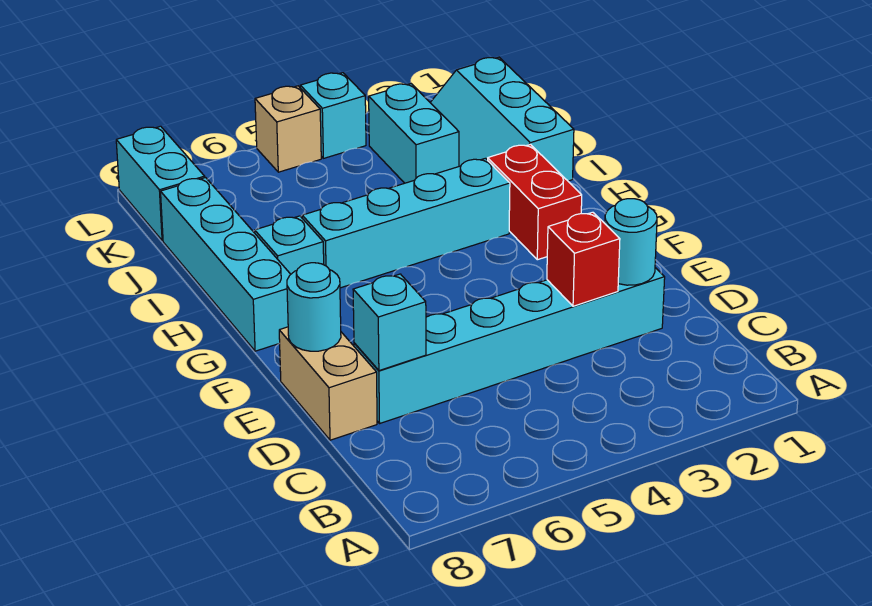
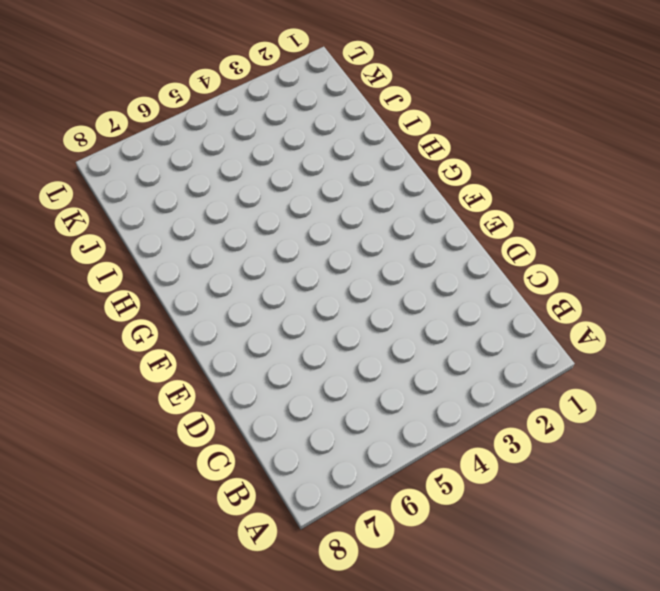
none -> cyan brick D2:D7 level 1
none -> tan brick D8:E8 level 1
none -> red brick G2:H2 level 1

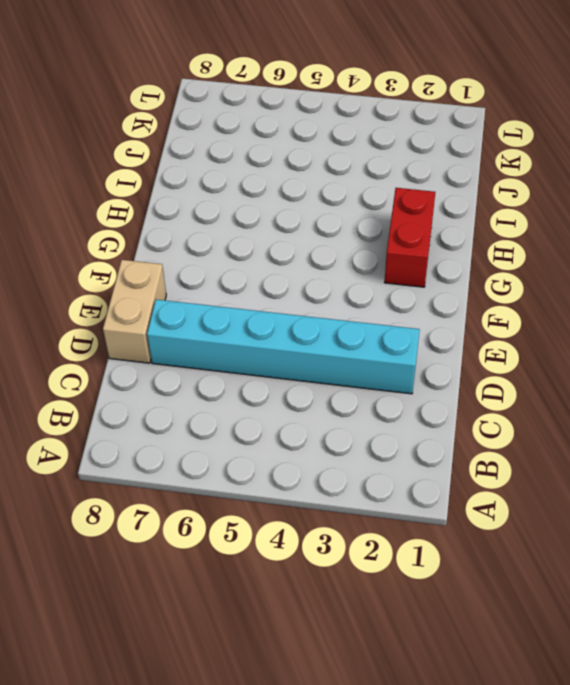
none -> cyan brick G8:J8 level 1
none -> cyan brick H3:H6 level 1
none -> cyan brick H7 level 1

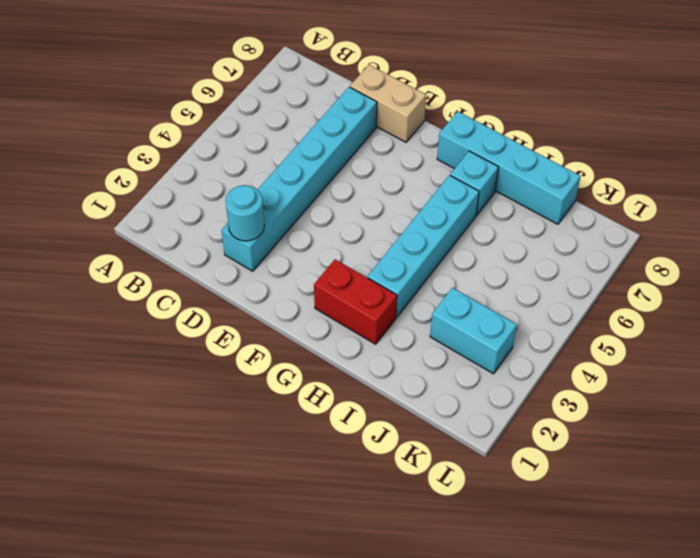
none -> cyan slope I1:K2 level 1 top 1
none -> cyan brick K8:L8 level 1
none -> cyan brick L4 level 1

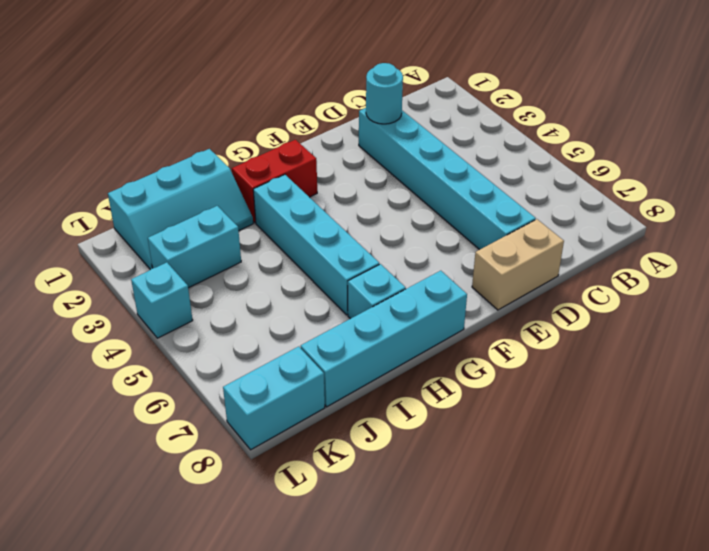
none -> tan brick L5 level 1
none -> red brick D3 level 2
none -> cyan brick D7 level 2

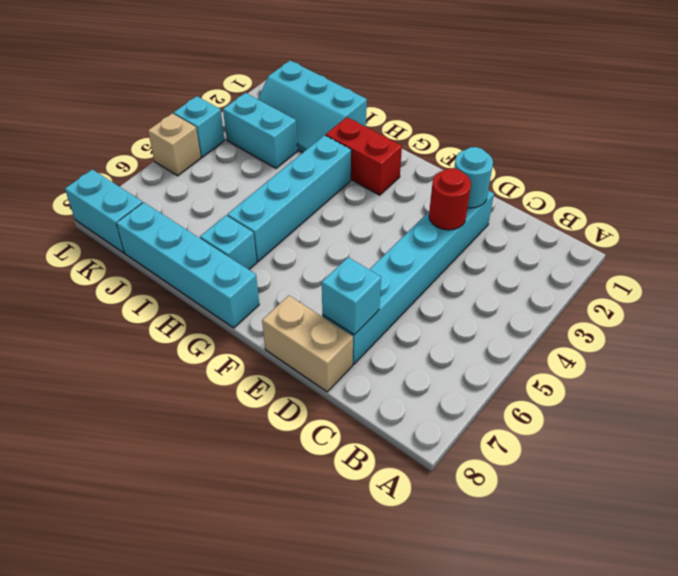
red round brick D3 level 2 -> red brick D3 level 2
none -> cyan round brick E8 level 2

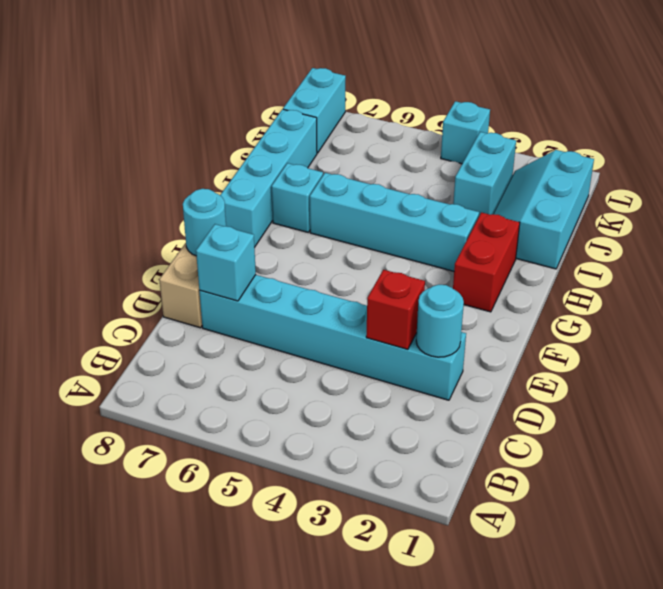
none -> tan brick L5 level 1

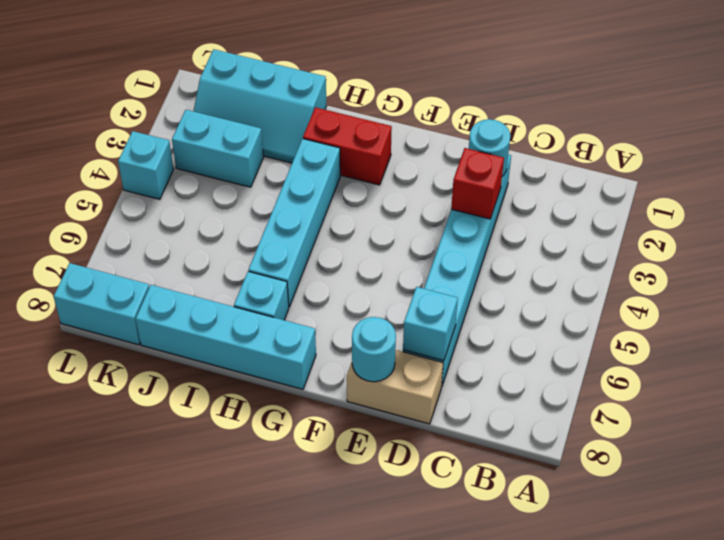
none -> tan brick L5 level 1

